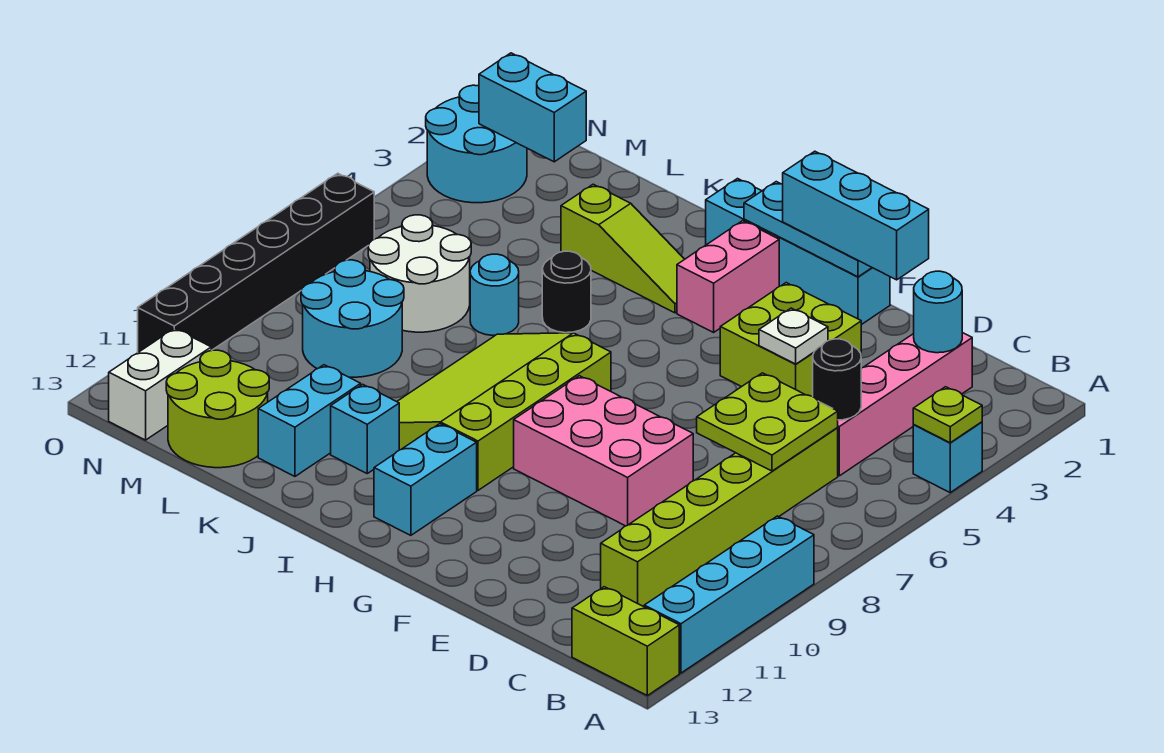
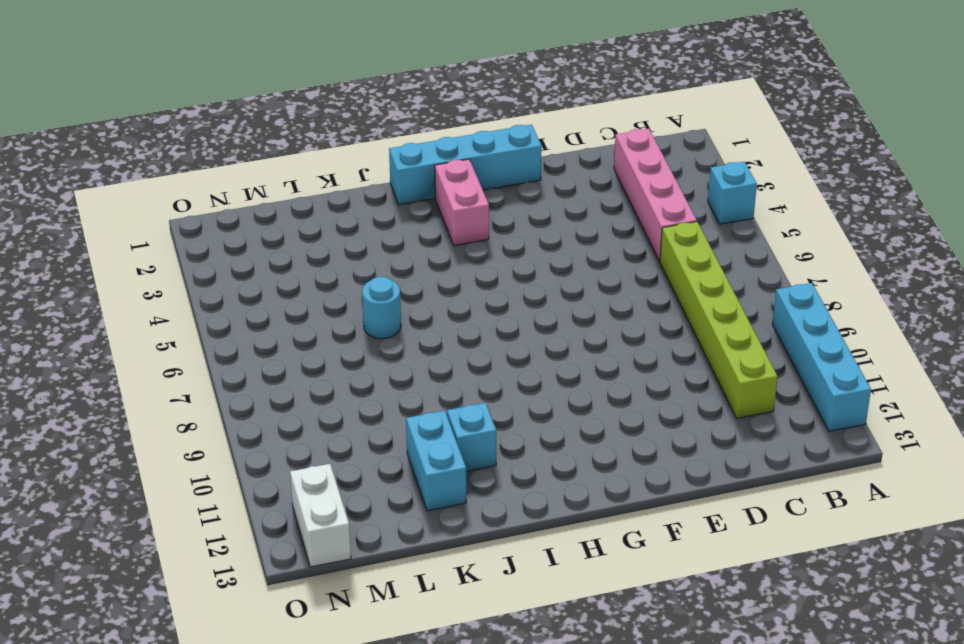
none -> lime brick A13:B13 level 1
none -> lime brick E3:F4 level 1
none -> pink brick E8:G9 level 1
none -> lime slope H7:J10 level 1 top H

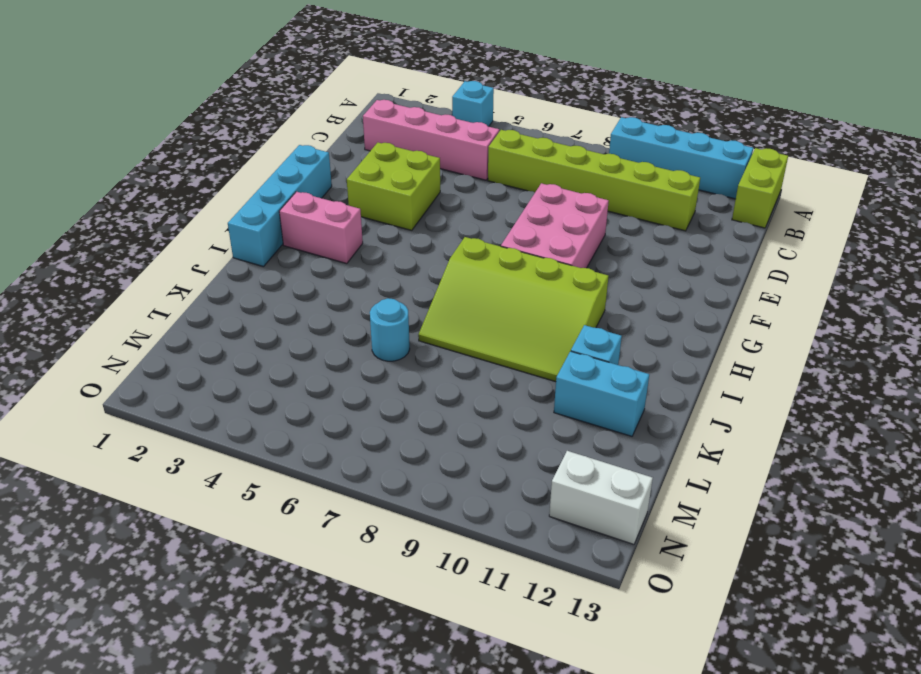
none -> cyan brick H11:H12 level 1
none -> lime slope I3:K3 level 1 top K
none -> black round brick J5 level 1
none -> white round brick L6:M7 level 1

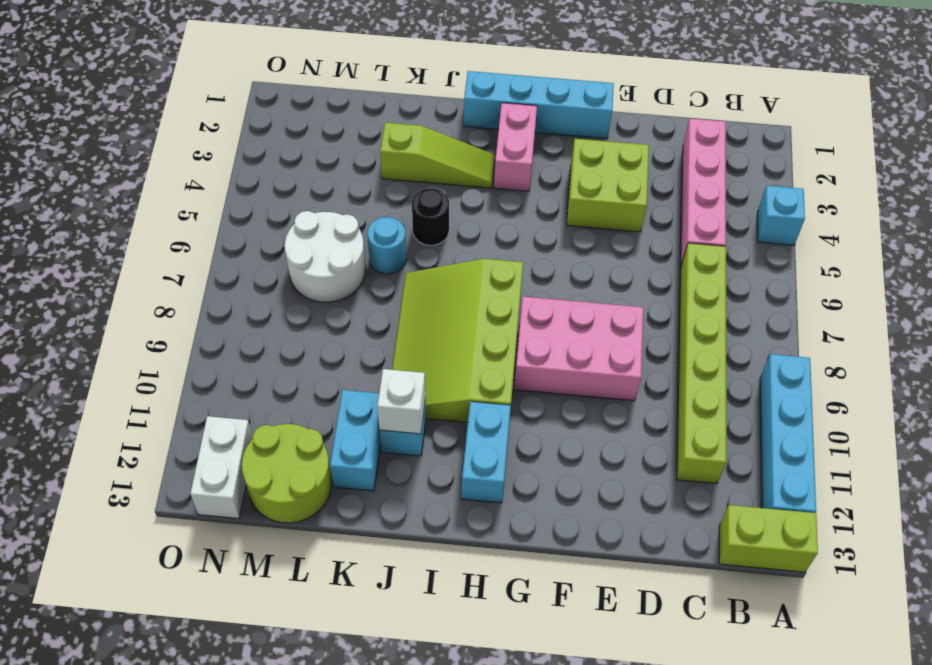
white brick J11 level 2 -> none
none -> cyan round brick L8:M9 level 1
none -> cyan round brick N2:O3 level 1
none -> black brick O6:O11 level 1
none -> lime plate A4 level 2

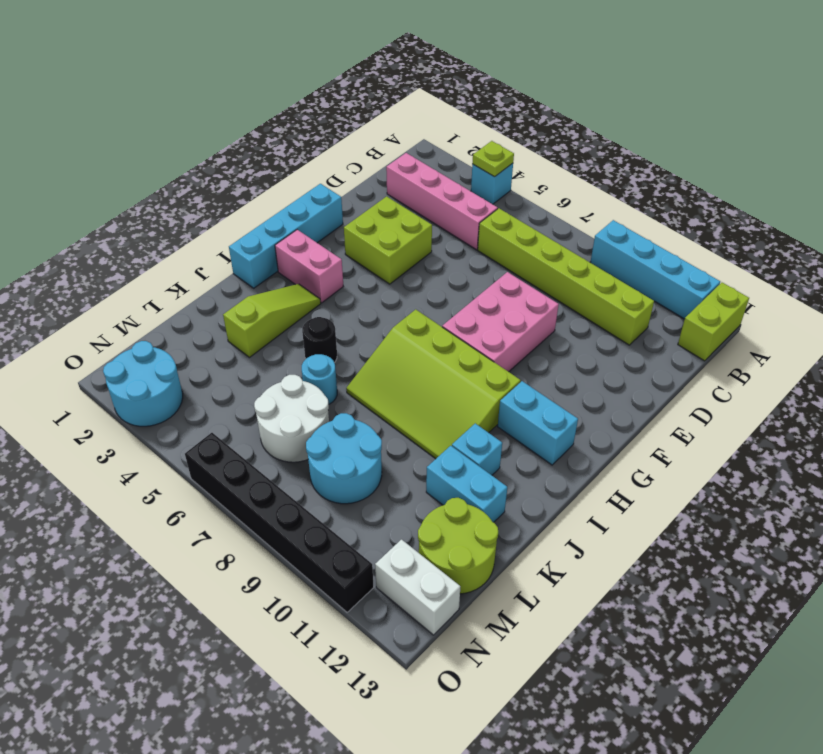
none -> cyan round brick C2 level 2
none -> black round brick C5 level 2
none -> lime plate C6:D7 level 2
none -> white plate E4 level 2

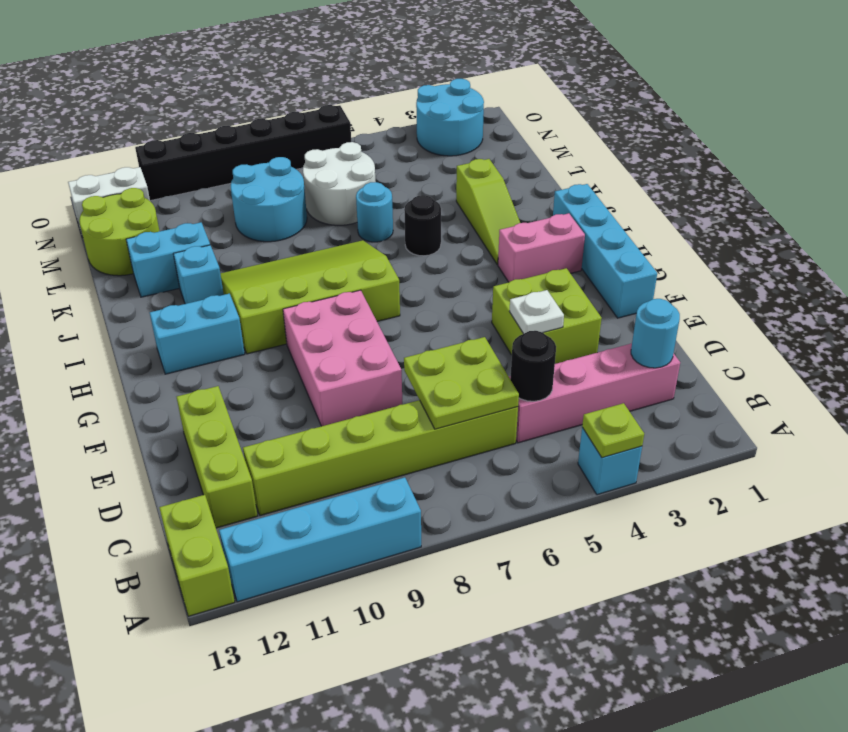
lime brick C12:E12 level 1 -> none
none -> cyan plate F1:H1 level 2
none -> cyan brick M2:N2 level 2
none -> cyan brick E1:G1 level 3

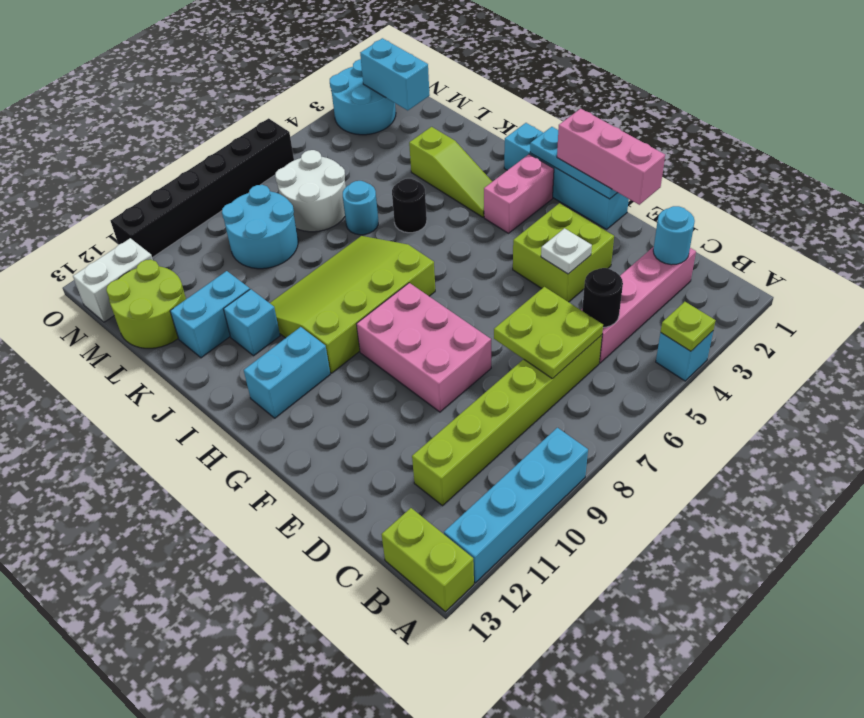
pink brick E1:G1 level 3 -> cyan brick E1:G1 level 3

